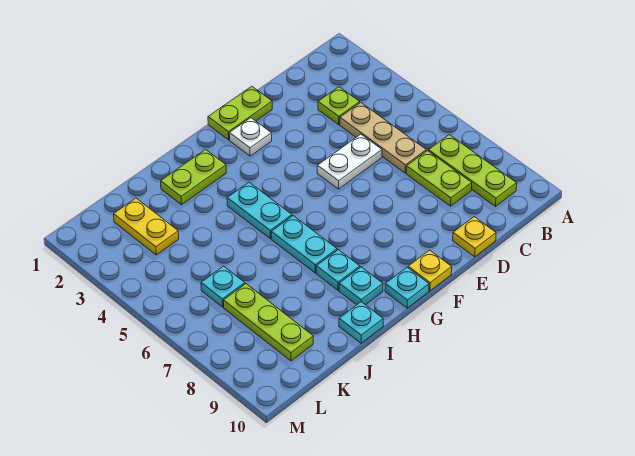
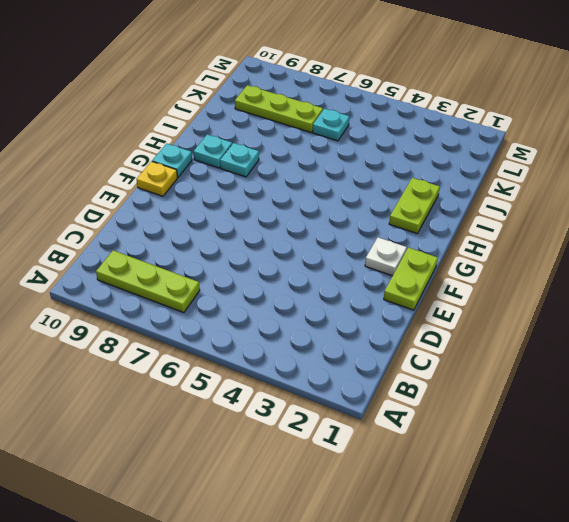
none -> lime plate C3 level 1
none -> tan plate C4:C6 level 1
none -> lime plate C7:C8 level 1

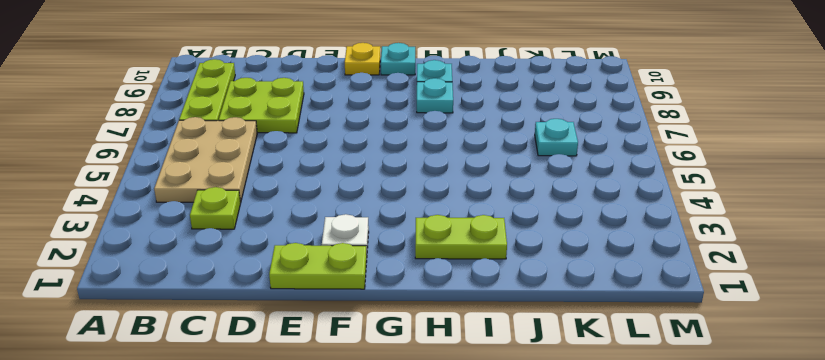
tan plate B4:C6 level 1 -> tan plate C4:C6 level 1
lime plate C7:D8 level 1 -> lime plate C7:C8 level 1
none -> white plate D5:E5 level 1
none -> yellow plate D10 level 1
none -> cyan plate H4:H5 level 1

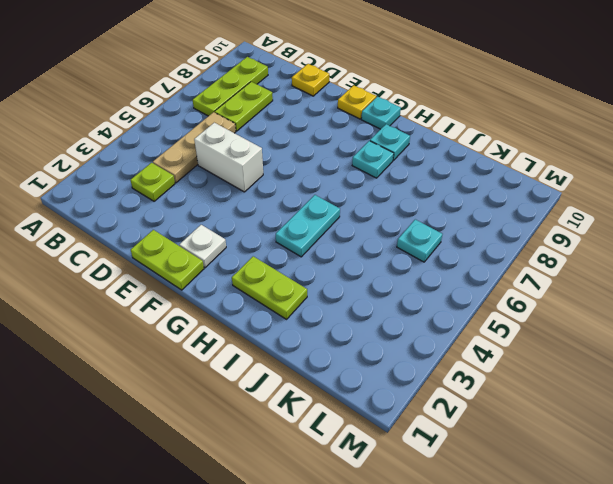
white brick D5:E5 level 1 -> white plate D5:E5 level 1
none -> cyan plate H6:H7 level 1
none -> cyan plate I10 level 1
none -> yellow plate K2:K3 level 1

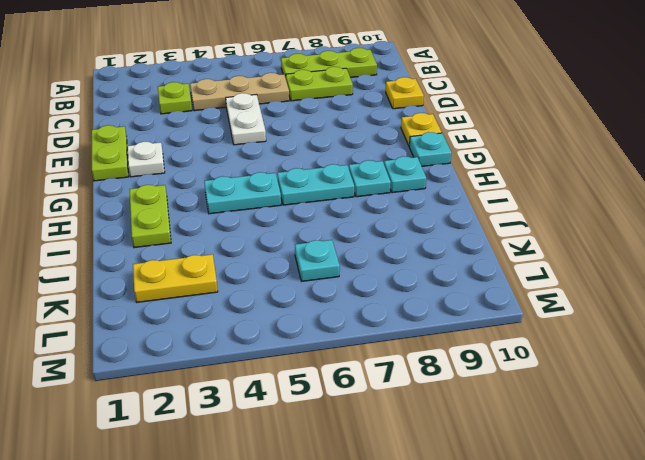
none -> cyan plate I10 level 1
none -> lime plate K7:K9 level 1

